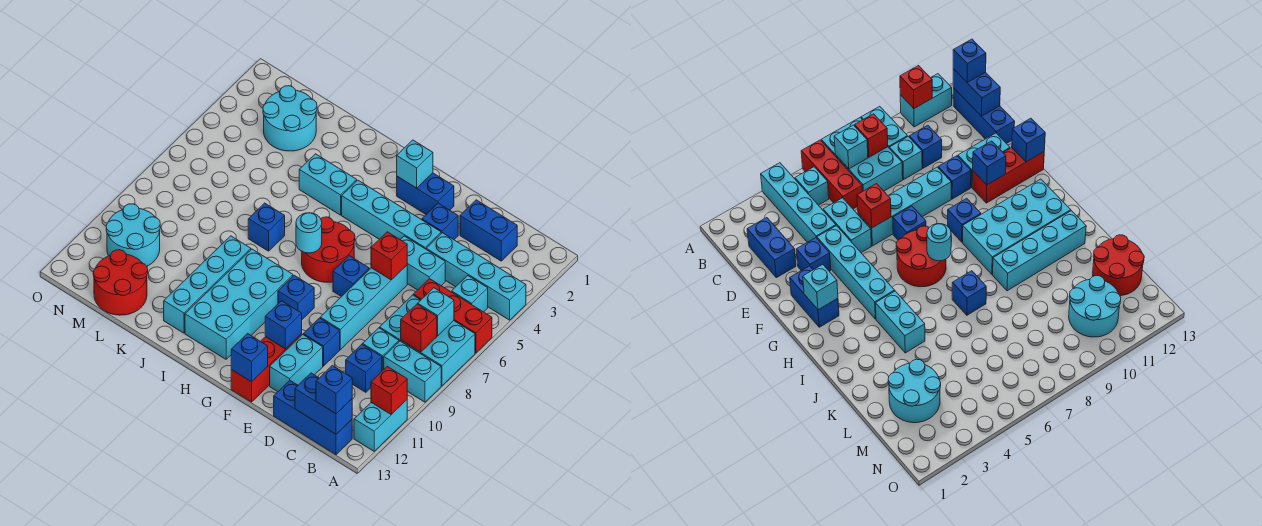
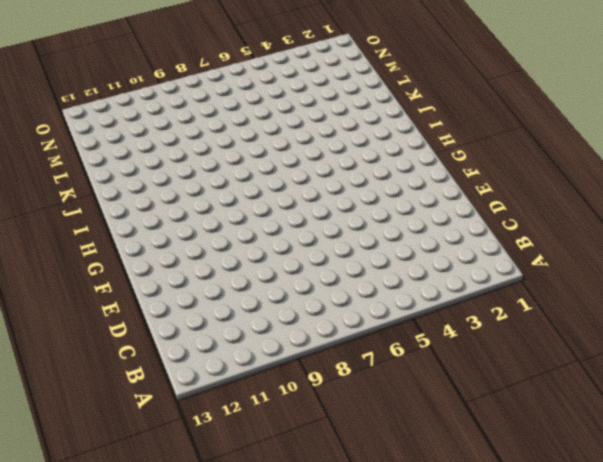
none -> cyan brick A4:D4 level 1
none -> red brick A6:C6 level 1
none -> cyan brick A7:C8 level 1
none -> cyan brick A9:B9 level 1

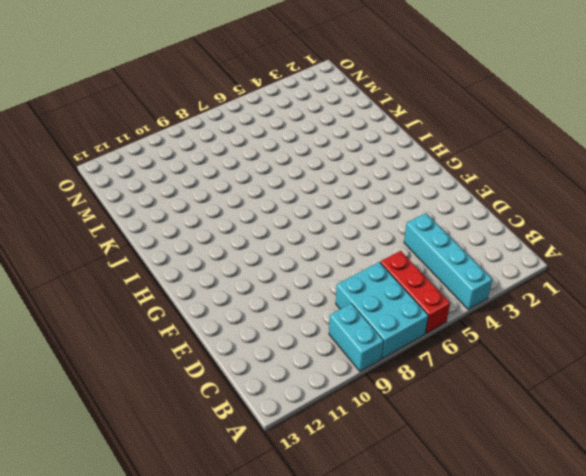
none -> cyan brick A11:A12 level 1
none -> cyan brick B5 level 1
none -> blue brick B13:D13 level 1
none -> blue brick C2:D2 level 1

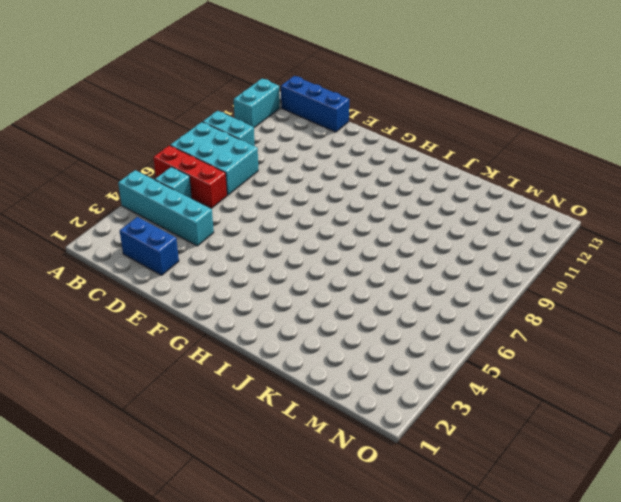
none -> cyan brick C9 level 1
none -> blue brick C10 level 1
none -> cyan brick D5:E5 level 1
none -> blue brick E3 level 1

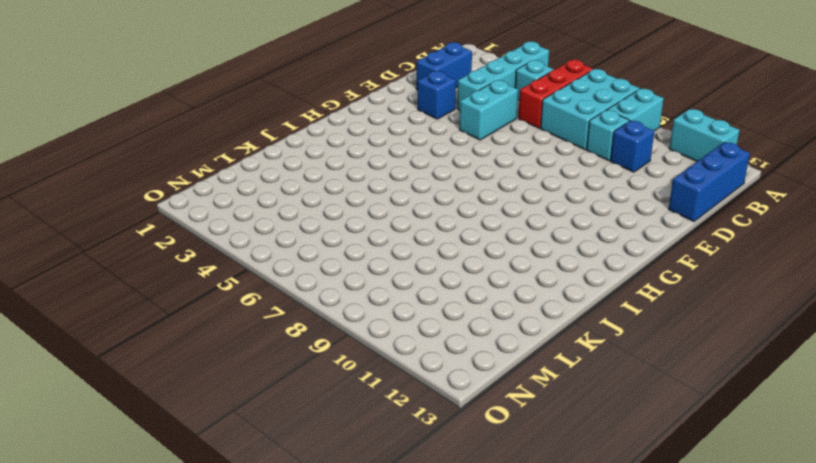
none -> cyan brick E4:H4 level 1
none -> cyan brick E6:E9 level 1
none -> blue brick E10 level 1
none -> cyan brick E11:E12 level 1

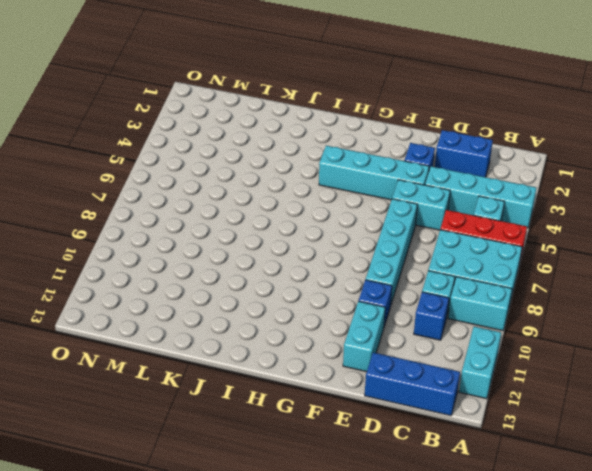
none -> blue brick F2:G2 level 1
none -> blue brick F7 level 1
none -> red brick F11:F13 level 1
none -> red round brick G6:H7 level 1

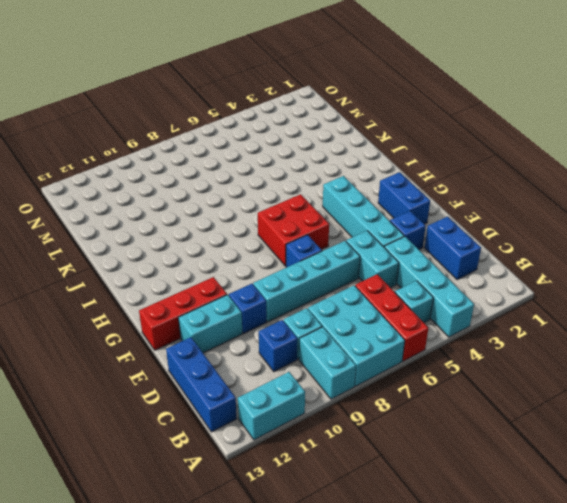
red brick G6:H7 level 1 -> red round brick G6:H7 level 1
none -> blue brick G9 level 1
none -> cyan brick H9:I12 level 1
none -> cyan brick I4:J4 level 1
none -> blue brick J7 level 1

